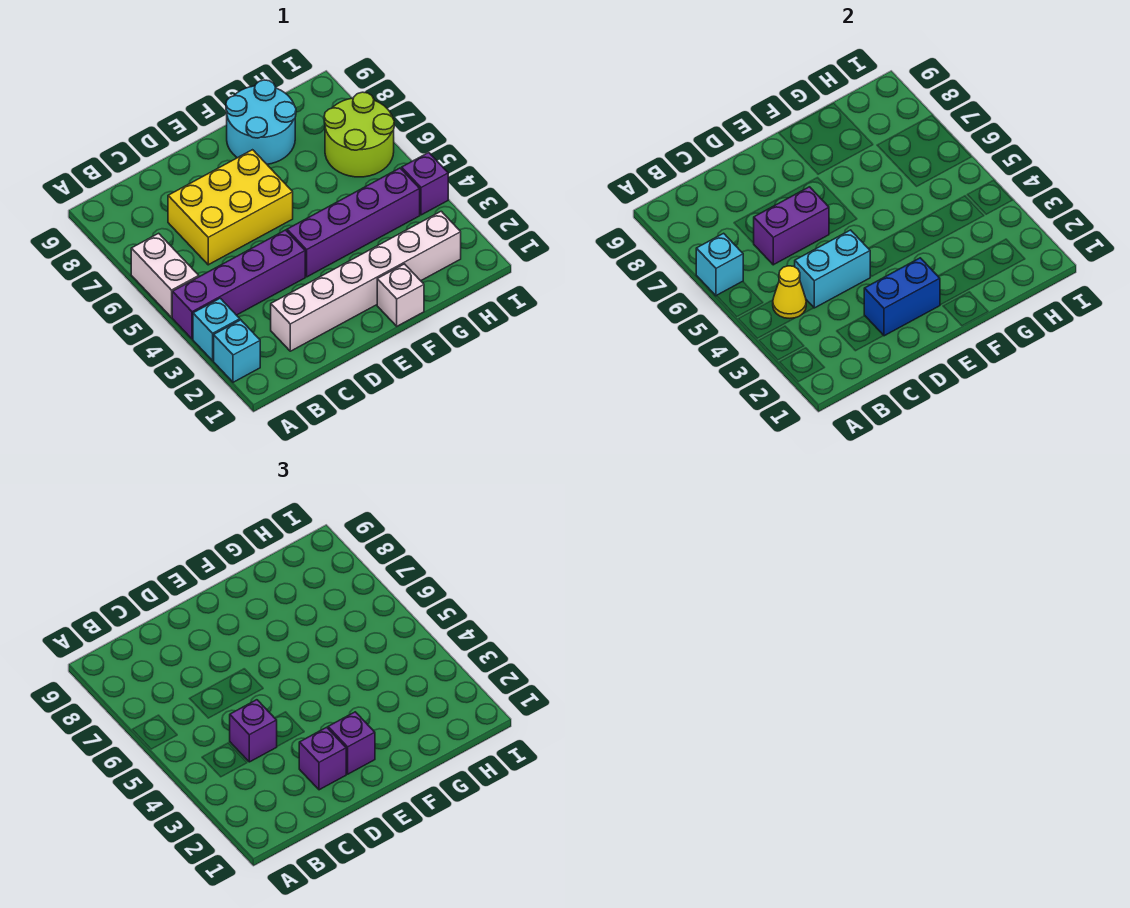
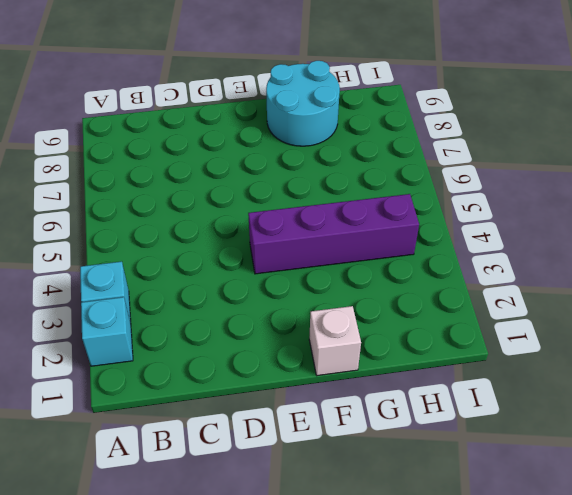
none -> purple brick A4:D4 level 1
none -> white brick A5:A6 level 1
none -> white brick C2:H2 level 1

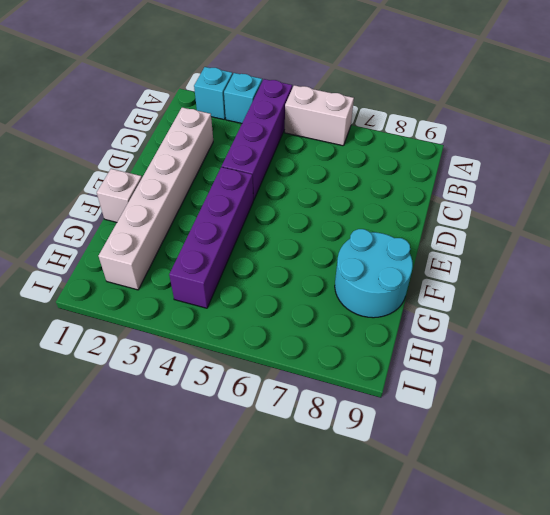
none -> yellow brick C6:E7 level 1
none -> lime round brick H6:I7 level 1
none -> purple brick I4 level 1

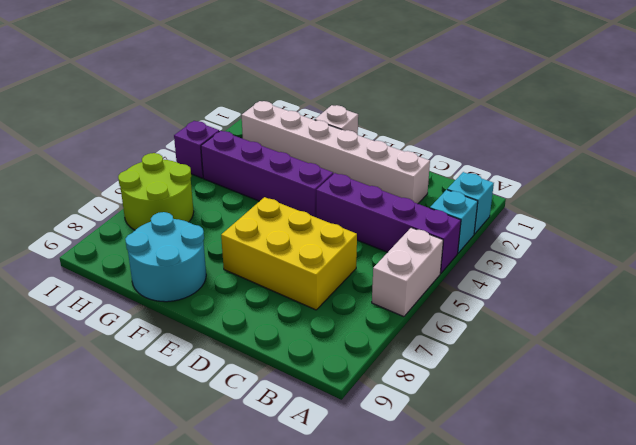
none -> cyan brick A6 level 2
none -> yellow cone B4 level 2
none -> cyan brick C4:D4 level 2

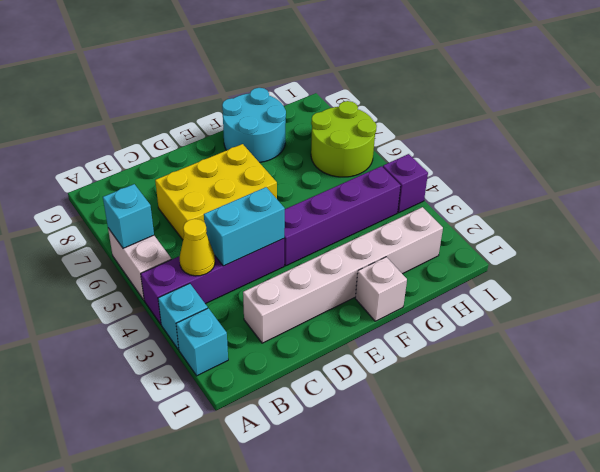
none -> purple brick C6:D6 level 2
none -> blue brick D2:E2 level 2
none -> purple brick C4 level 3

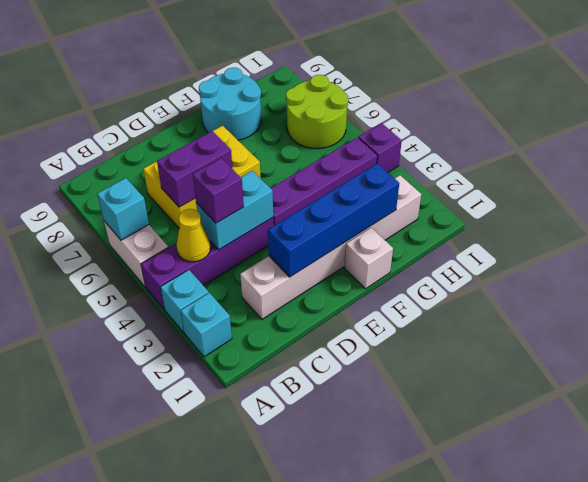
blue brick D2:G2 level 2 -> blue brick D2:E2 level 2
none -> purple brick D2 level 3
none -> purple brick E2 level 3

